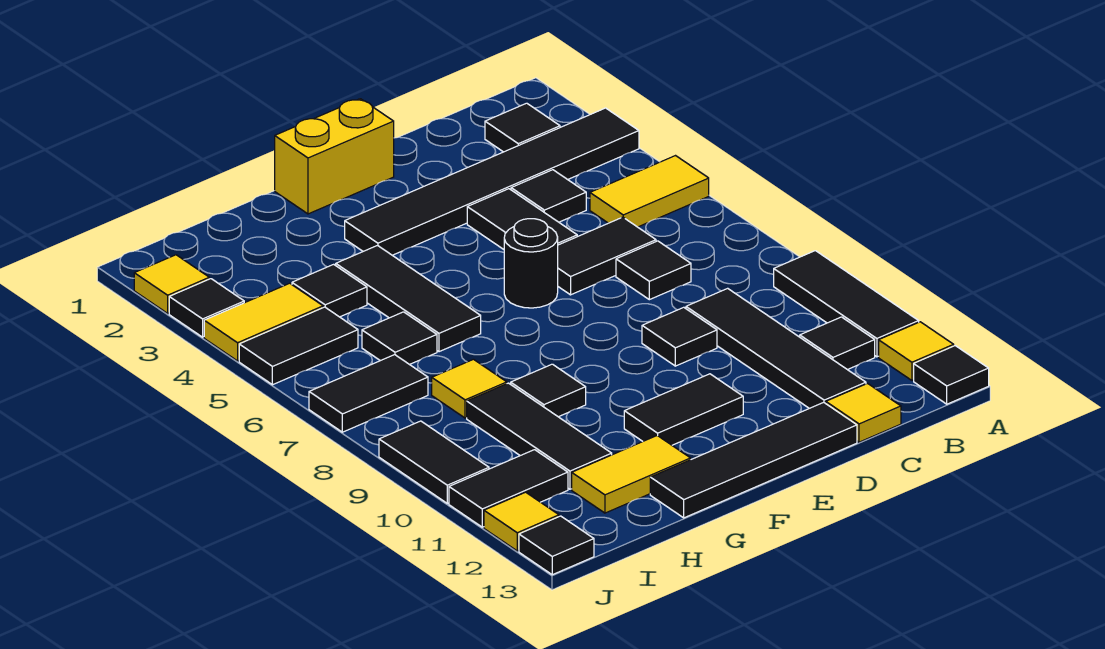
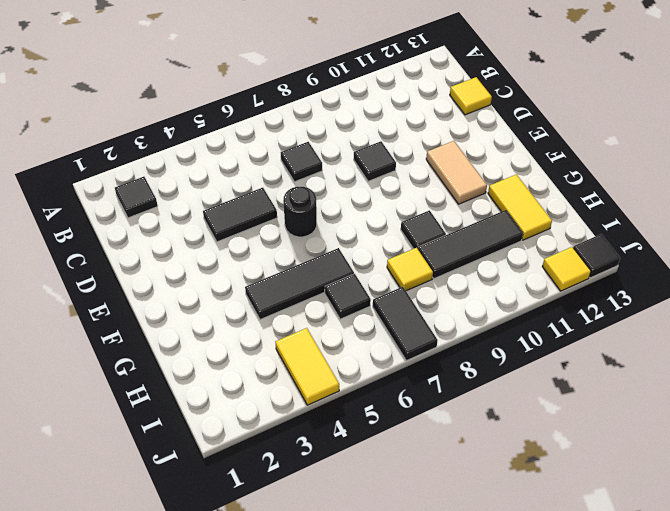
tan tile E11:F11 level 1 -> black tile E11:F11 level 1
none -> black tile A3:F3 level 1
none -> yellow tile A5:B5 level 1
none -> black tile A9:A11 level 1
none -> yellow tile A12 level 1

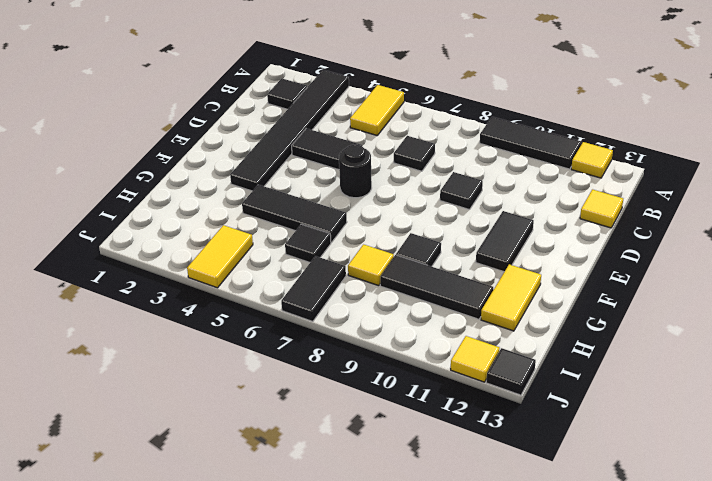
none -> black tile A13 level 1
none -> black tile B11 level 1
none -> black tile C4 level 1
none -> black tile C6:D6 level 1

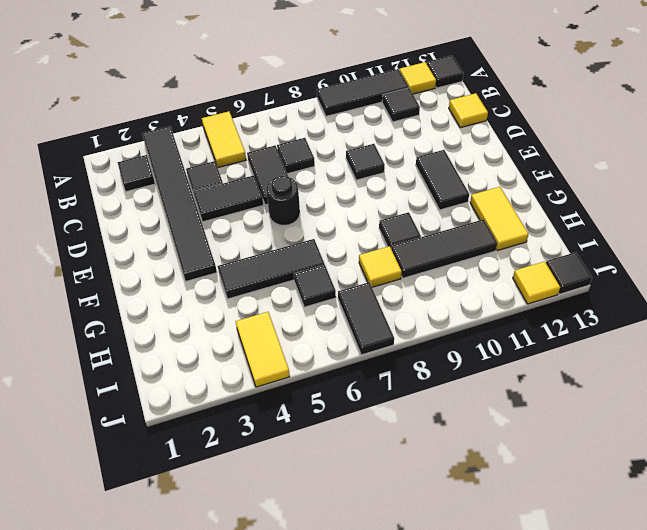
none -> black tile C9:C12 level 1
none -> black tile D13:G13 level 1
none -> yellow brick E1:F1 level 1
none -> black tile H4 level 1

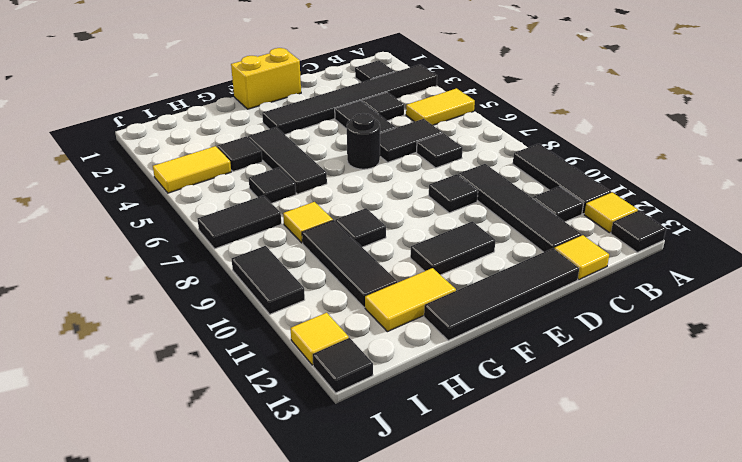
none -> black tile I5:J5 level 1
none -> black tile I11:J11 level 1
none -> yellow tile J2 level 1
none -> black tile J3 level 1

